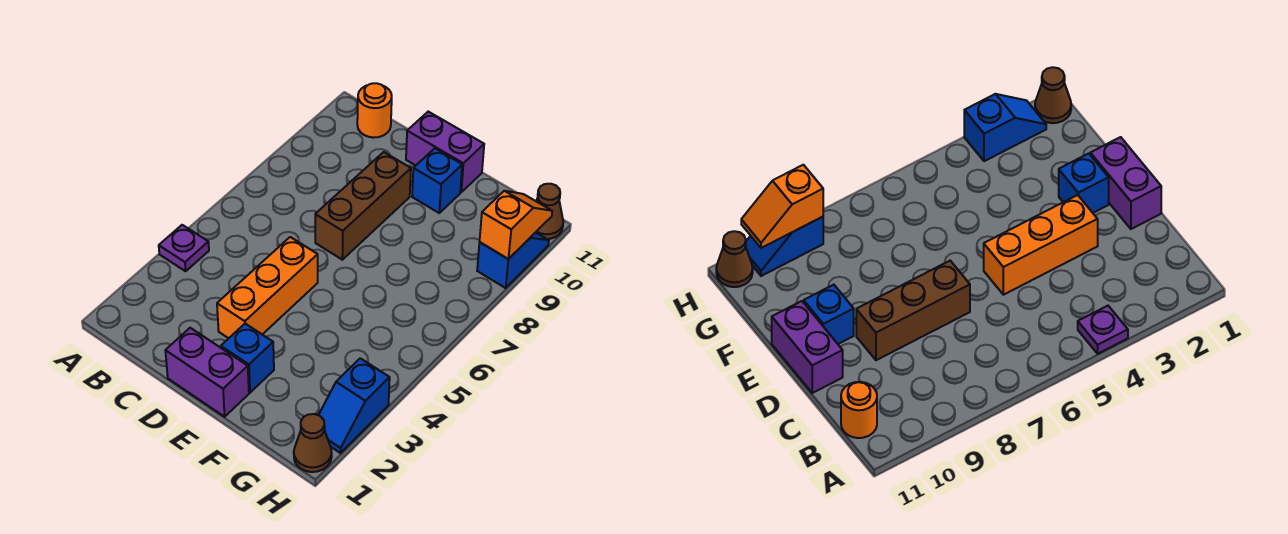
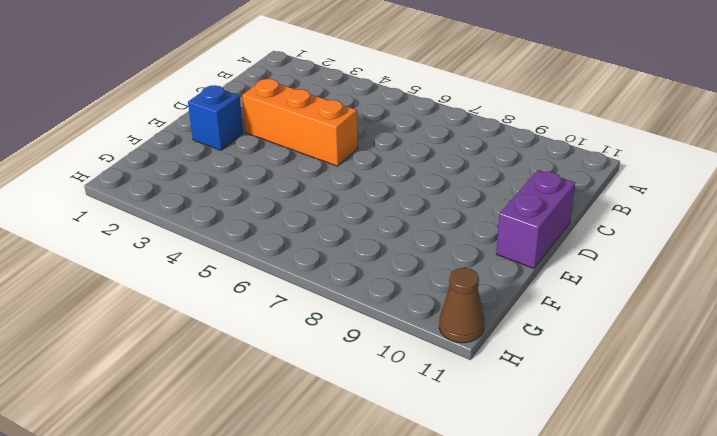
none -> purple plate A4 level 1
none -> orange round brick B11 level 1
none -> purple brick D1:E1 level 1

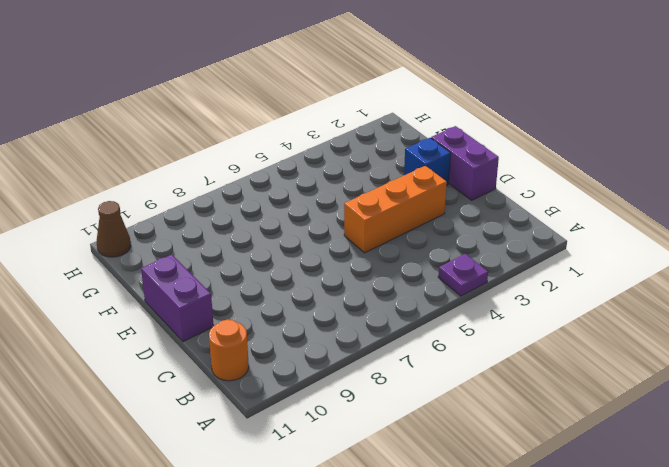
none -> brown brick D7:D9 level 1
none -> blue brick E10 level 1
none -> brown cone H1 level 1

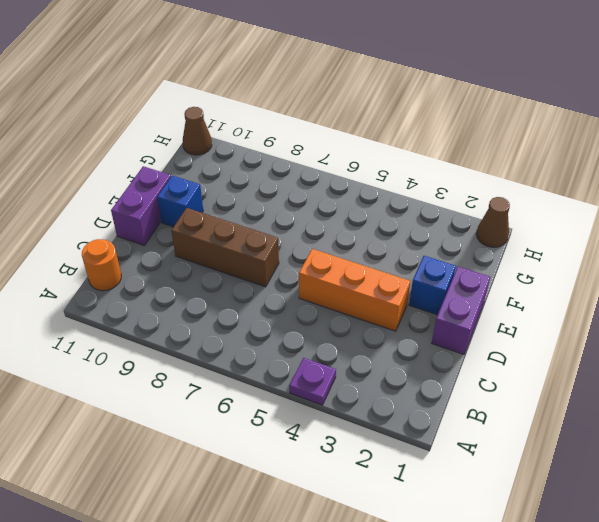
none -> blue slope H2:H3 level 1 top 3
none -> blue slope H9:H10 level 1 top 9
none -> orange slope H9:H10 level 2 top 9

